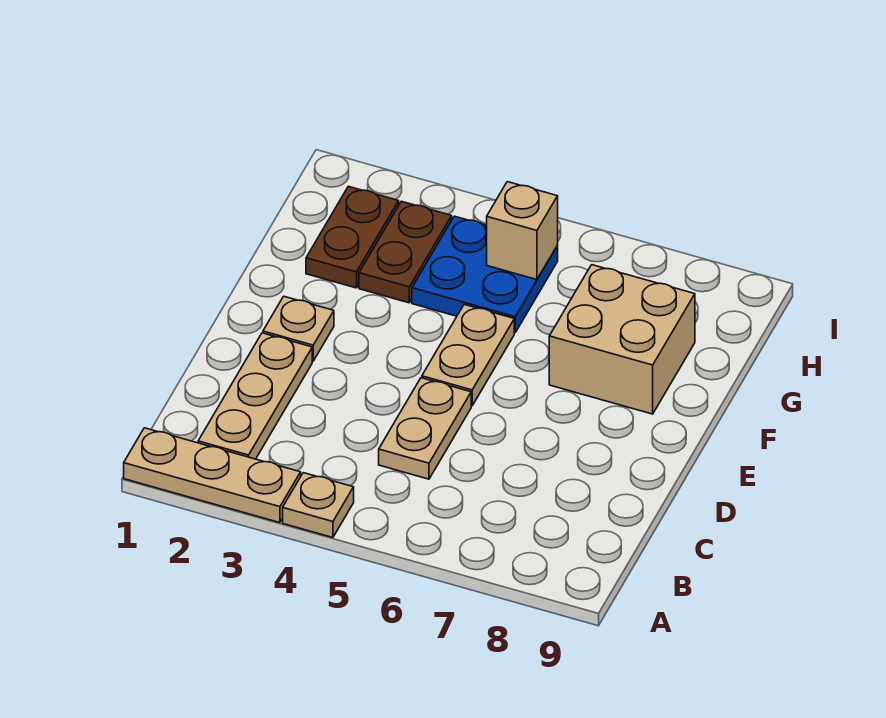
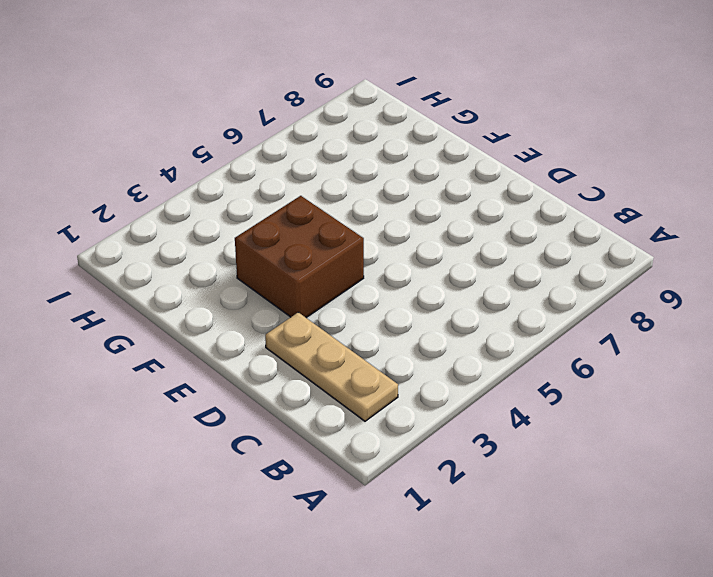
brown brick E3:F4 level 1 -> none
none -> tan plate A1:A3 level 1
none -> tan plate A4 level 1

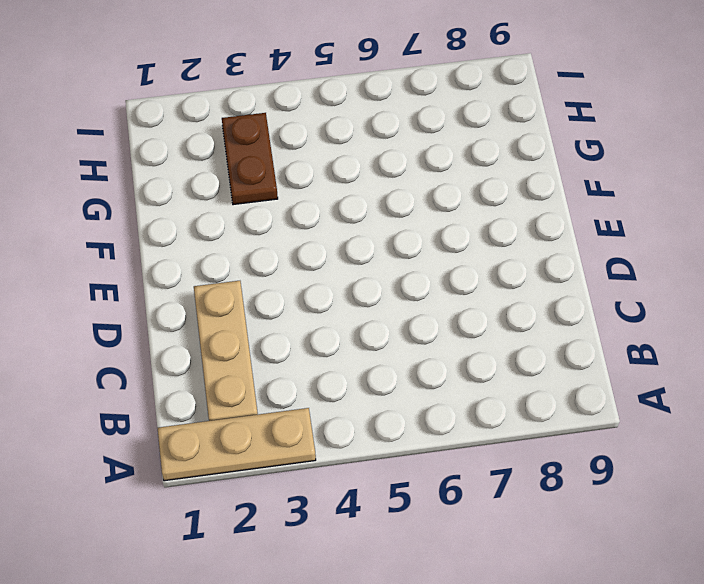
none -> tan plate A4 level 1
none -> tan plate C5:D5 level 1

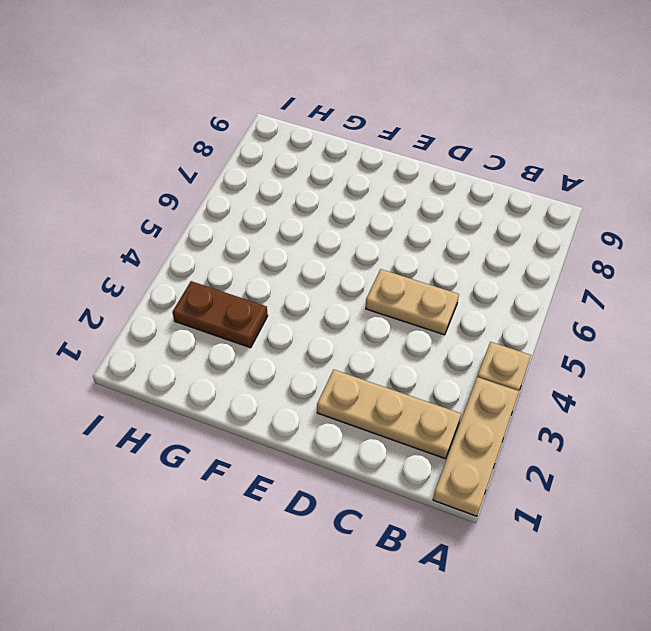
none -> tan plate E2 level 1
none -> tan plate E5:F5 level 1

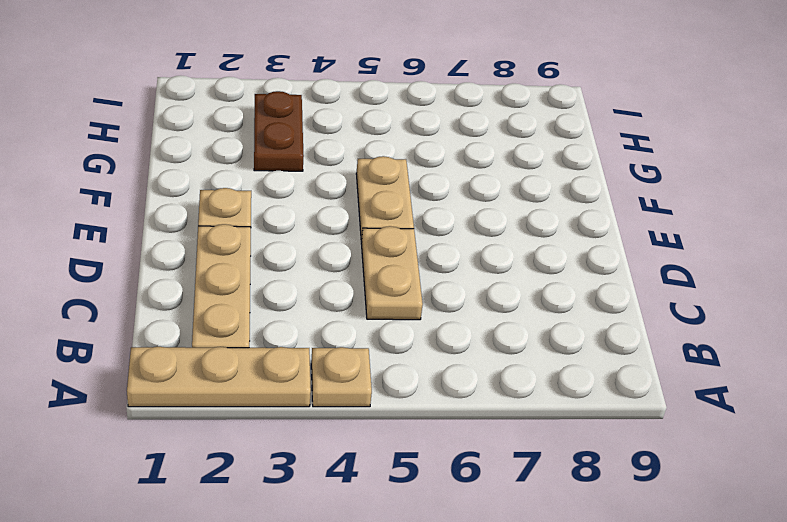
none -> tan brick F7:G8 level 1
none -> brown plate G2:H2 level 1

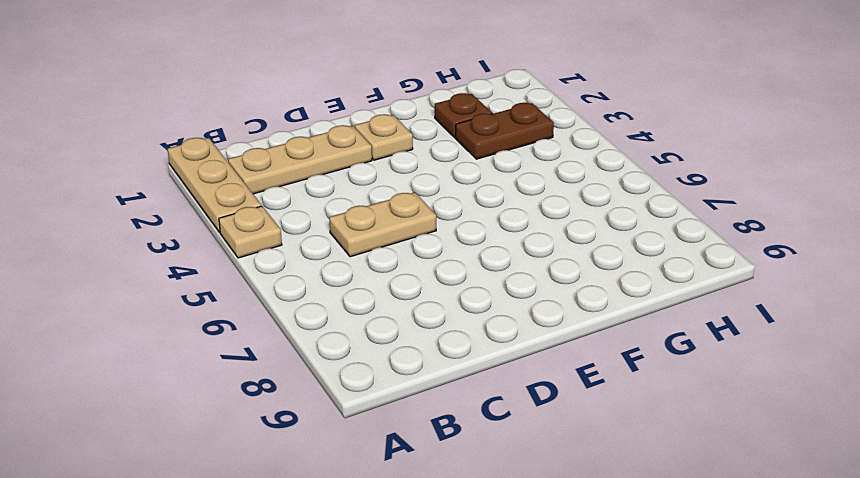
brown plate G2 level 1 -> brown plate G2:H2 level 1
none -> tan plate E5:F5 level 1
none -> tan brick F7:G8 level 1

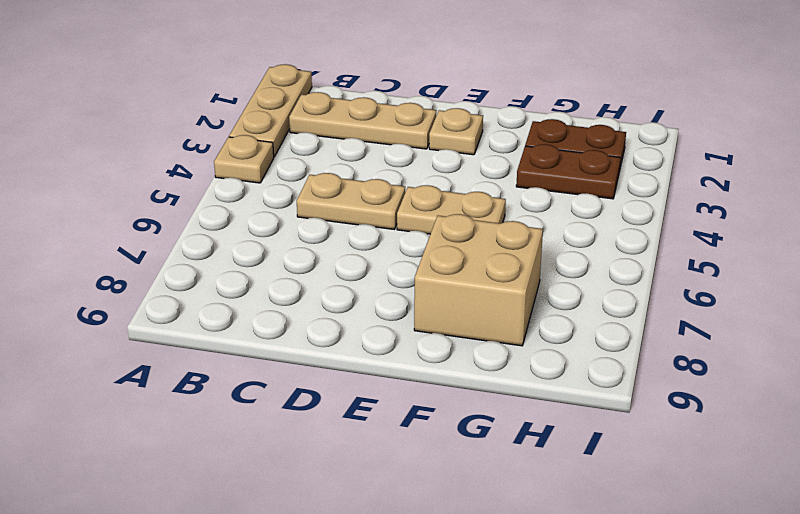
none -> blue plate G4:H5 level 1
none -> tan brick H5 level 2

